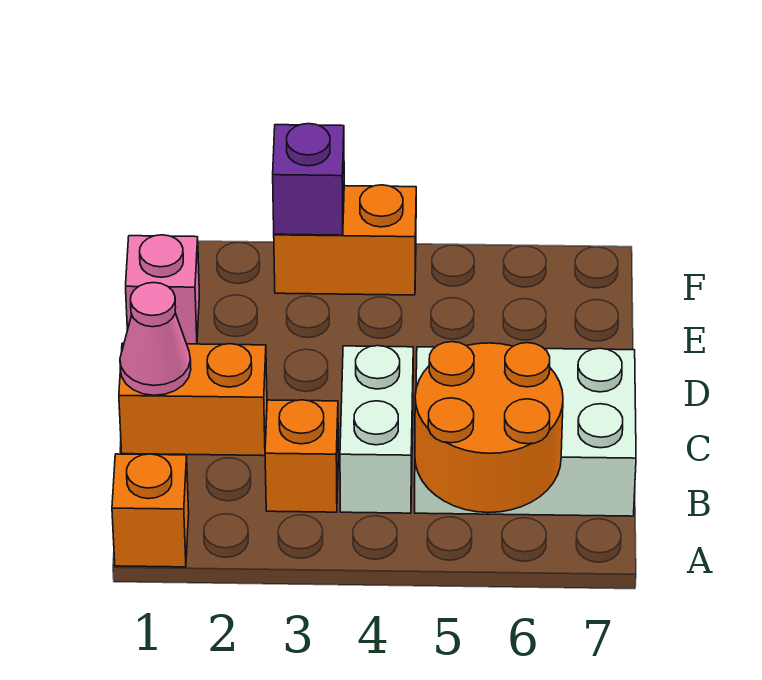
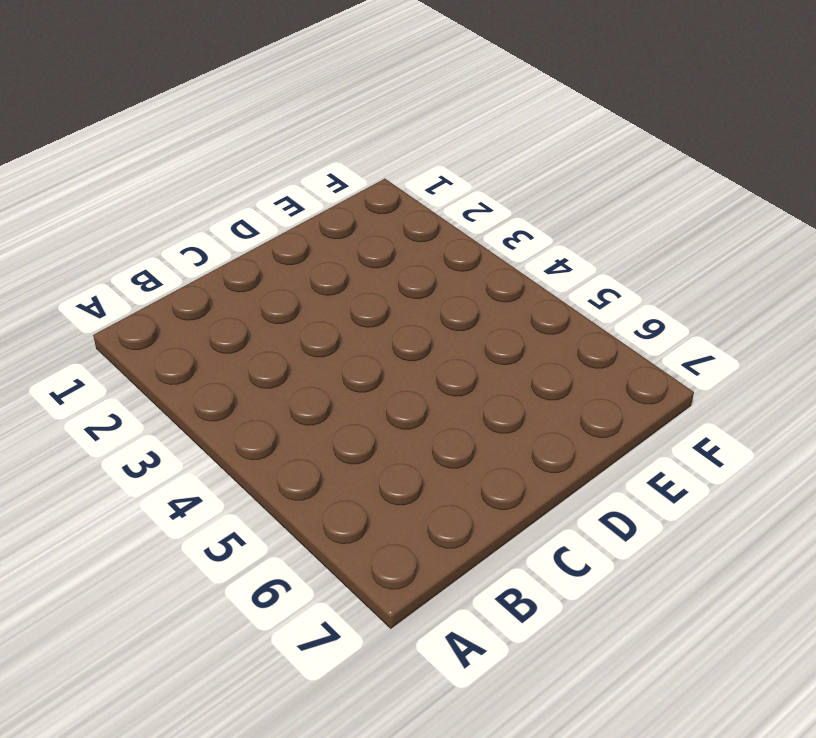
none -> orange brick A1 level 1
none -> orange brick B3 level 1

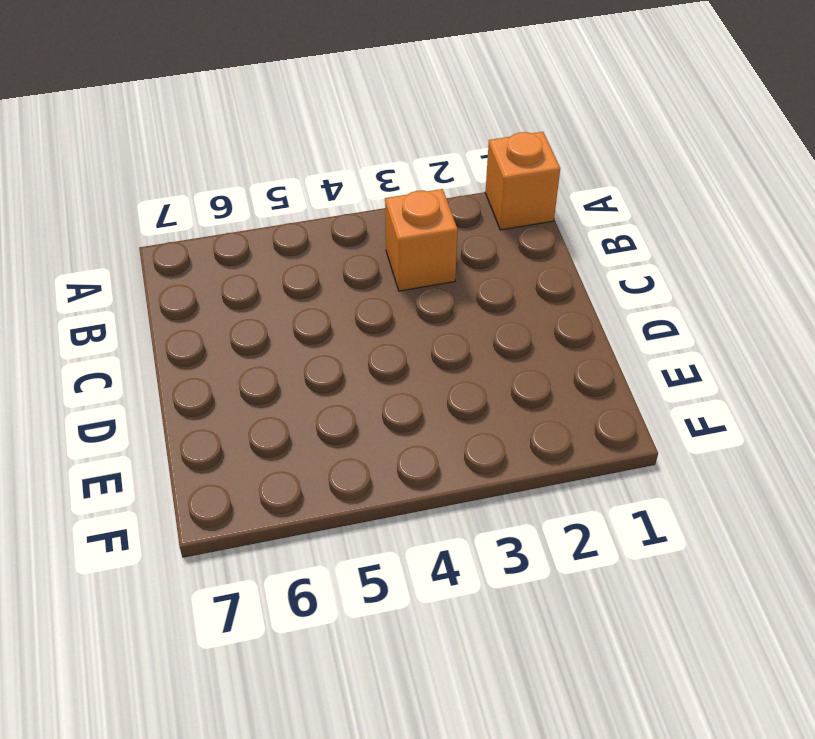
none -> white brick B4:C4 level 1
none -> white brick B5:C7 level 1

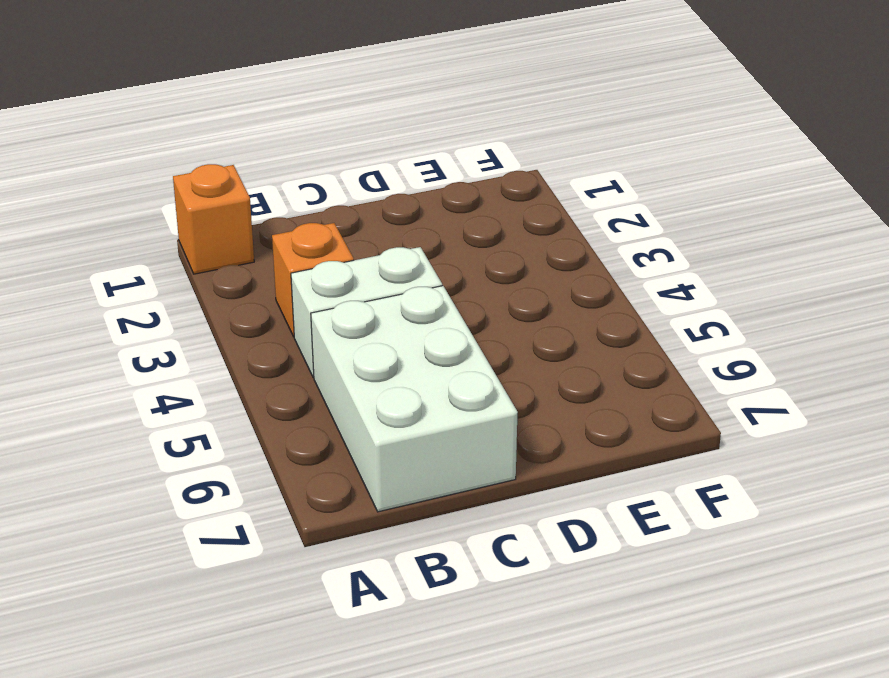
none -> orange brick C1:C2 level 1
none -> pink brick E1 level 1

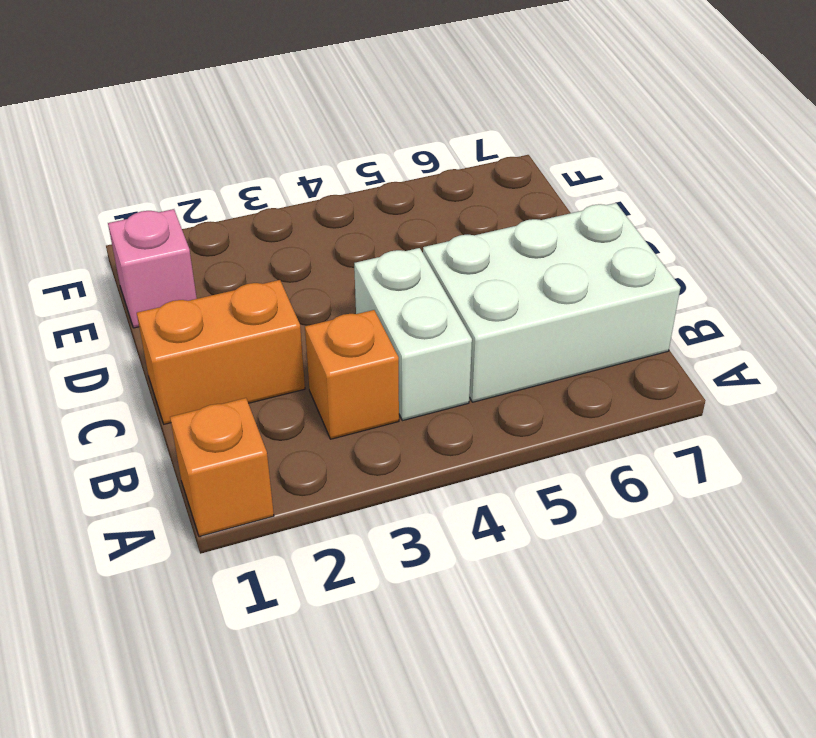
none -> orange brick F3:F4 level 1
none -> orange round brick A5:B6 level 2

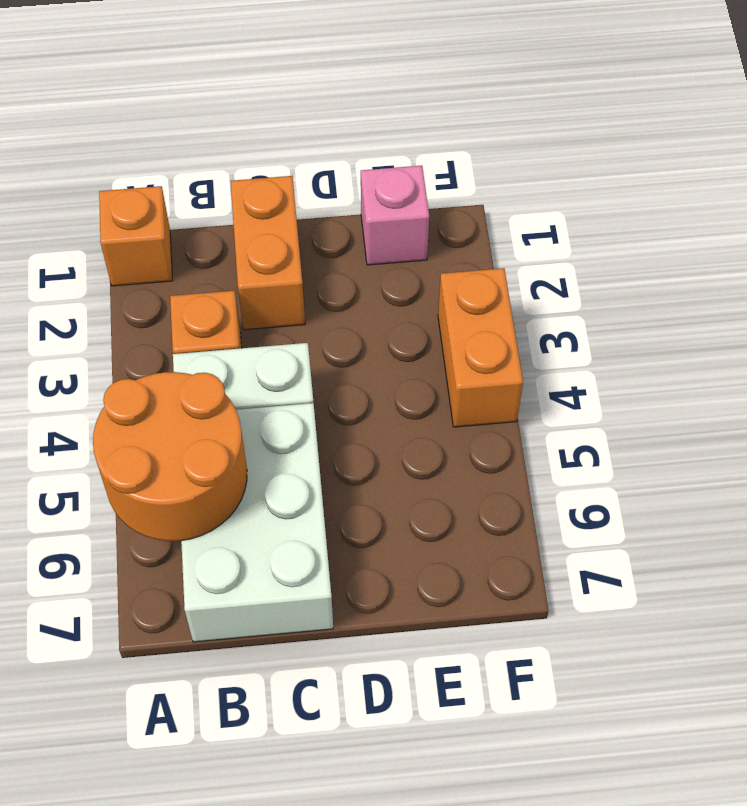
none -> pink cone C1 level 2
none -> purple brick F3 level 2

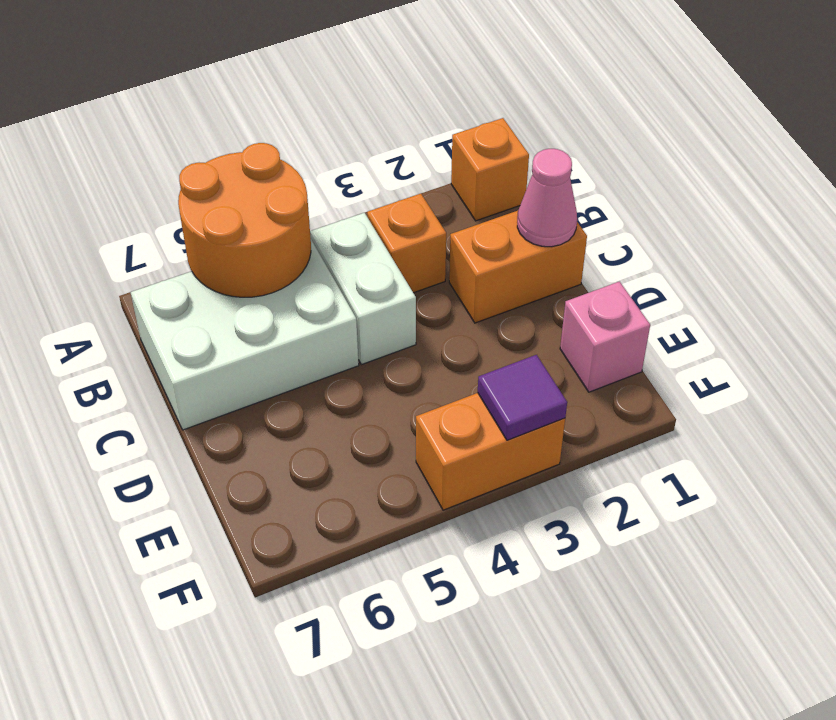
purple tile F3 level 2 -> purple brick F3 level 2

